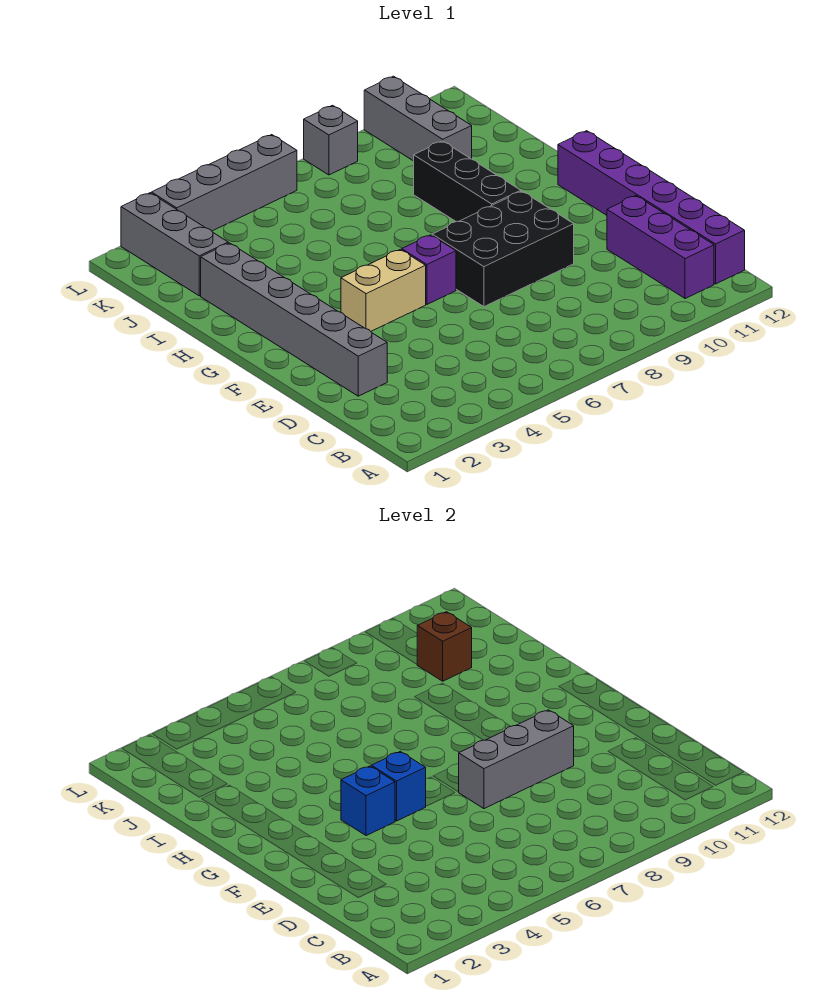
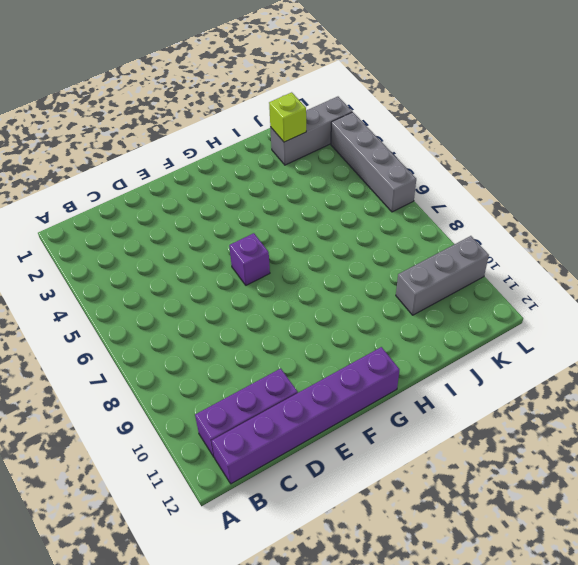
lime brick J2 level 2 -> none
none -> grey brick D2:I2 level 1
none -> black brick E7:F9 level 1
none -> tan brick F4:F5 level 1

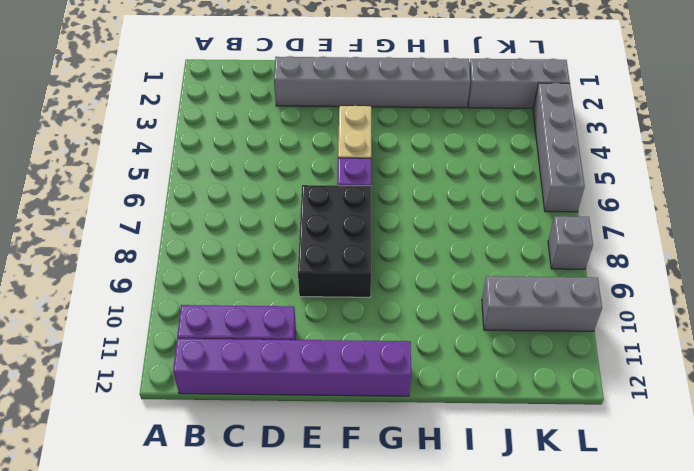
none -> black brick G9:I9 level 1
none -> grey brick E7:E9 level 2
none -> blue brick F4 level 2

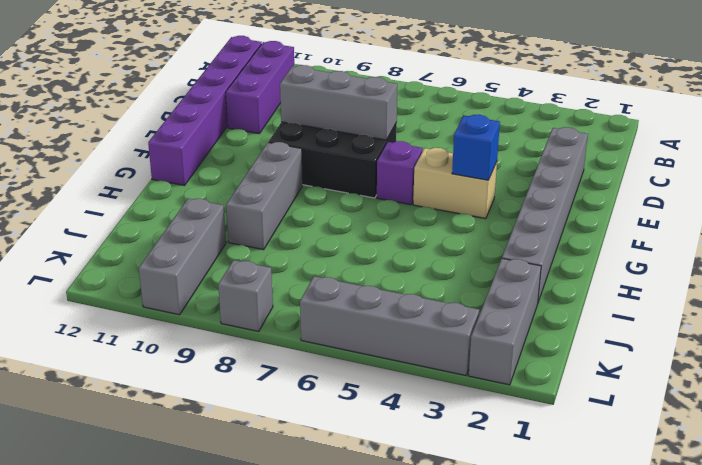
grey brick G9:I9 level 1 -> black brick G9:I9 level 1
none -> blue brick F5 level 2
none -> brown brick J10 level 2

